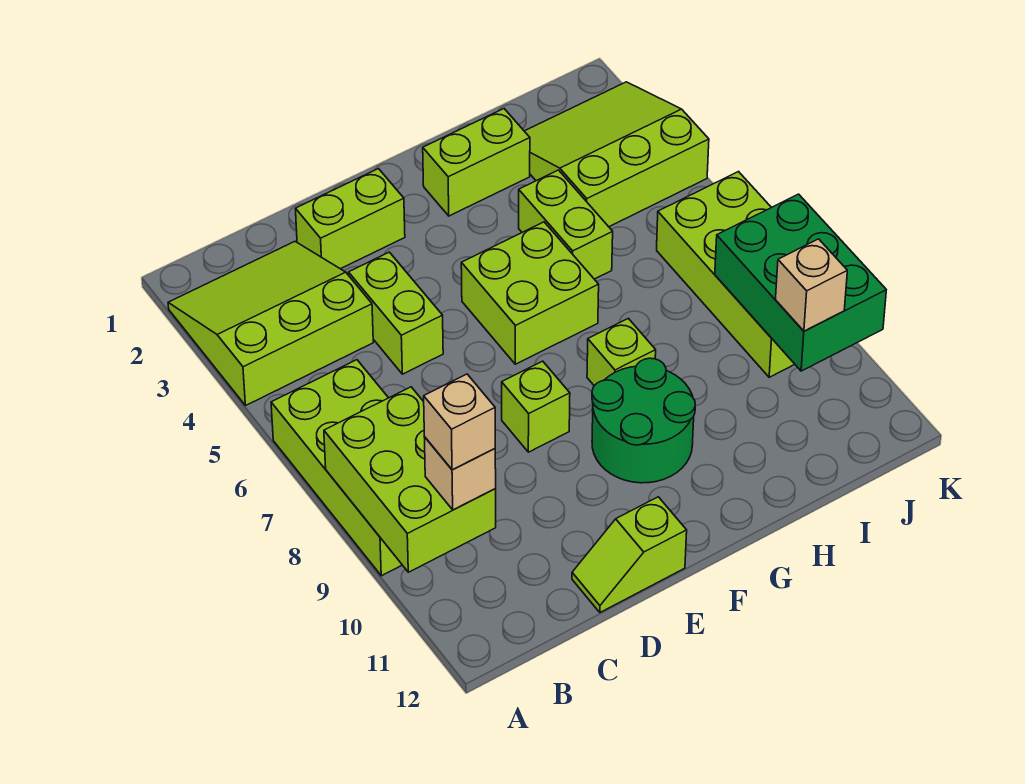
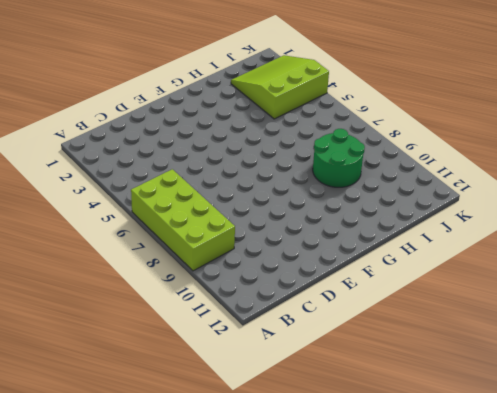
green round brick H8:I9 level 1 -> green round brick F9:G10 level 1
none -> lime slope A2:C4 level 1 top 4
none -> lime brick D2:E2 level 1
none -> lime brick D4:D5 level 1

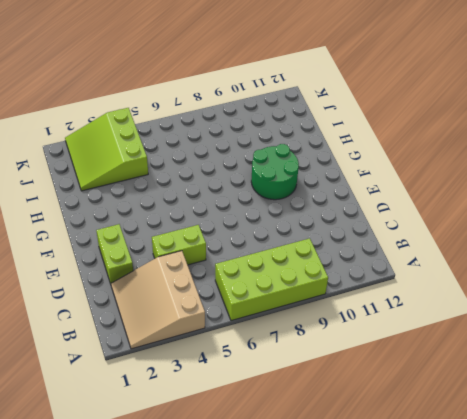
tan slope A2:C4 level 1 top 4 -> lime slope A2:C4 level 1 top 4
none -> lime slope D12:E12 level 1 top E
none -> lime brick E8 level 1
none -> lime brick F5:G6 level 1

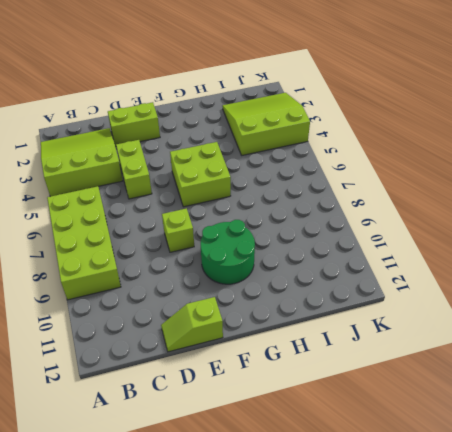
none -> lime brick G2:H2 level 1
none -> lime brick G8 level 1
none -> lime brick H4:H5 level 1

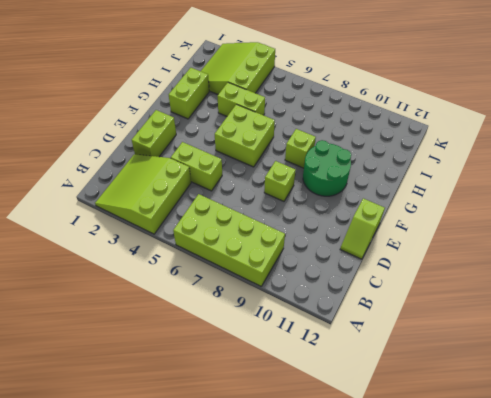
none -> lime brick J6:K9 level 1
none -> lime brick A8:B10 level 2
none -> green brick J8:K10 level 2

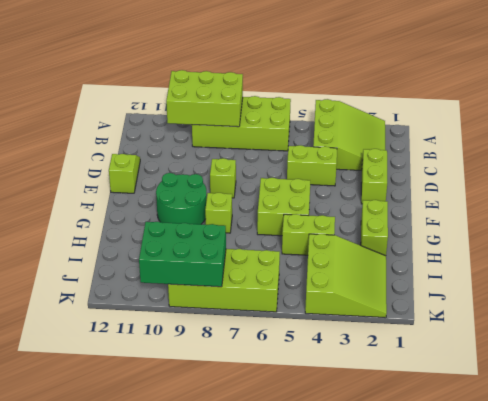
none -> tan brick B10 level 3
none -> tan brick J10 level 3
none -> tan brick B10 level 4

